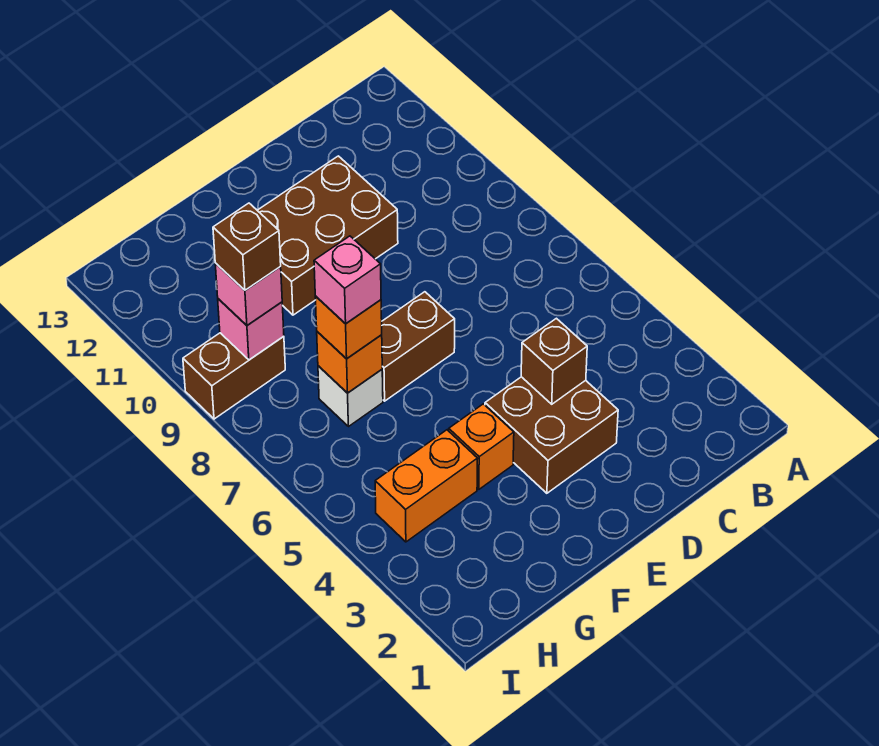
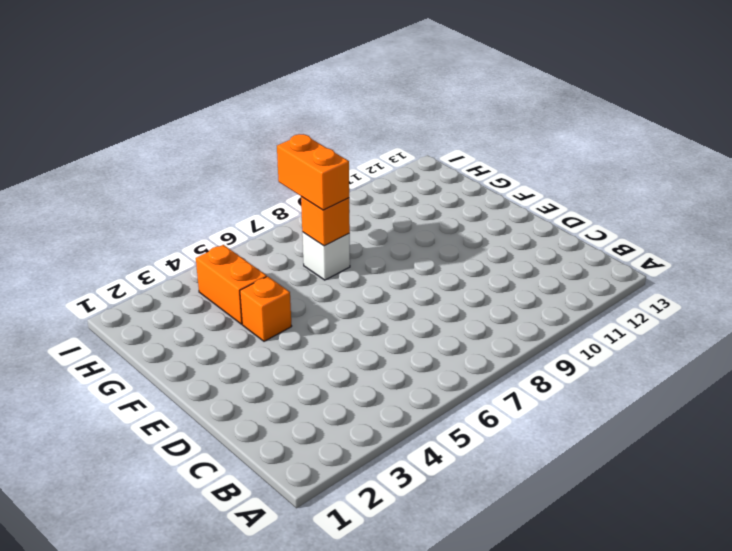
orange brick G7:H7 level 3 -> orange brick G7 level 3
none -> brown brick D3:E4 level 1
none -> brown brick D10:F11 level 1
none -> brown brick E7:F7 level 1

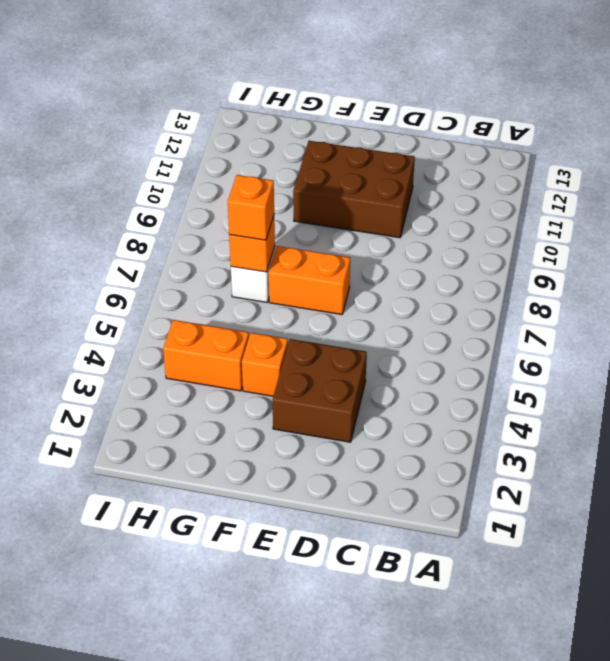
orange brick E7:F7 level 1 -> brown brick E7:F7 level 1
none -> brown brick H9:I9 level 1
none -> brown brick D4 level 2
none -> pink brick H9 level 2

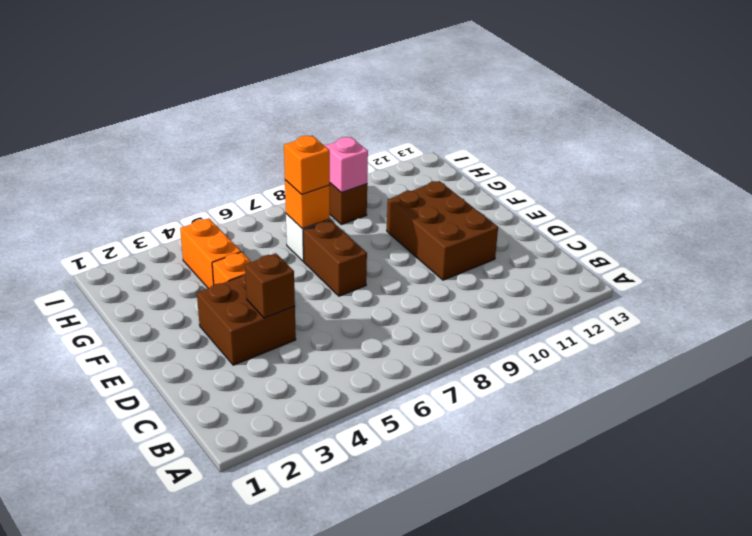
none -> pink brick H9 level 3
none -> pink brick G7 level 4
none -> brown brick H9 level 4

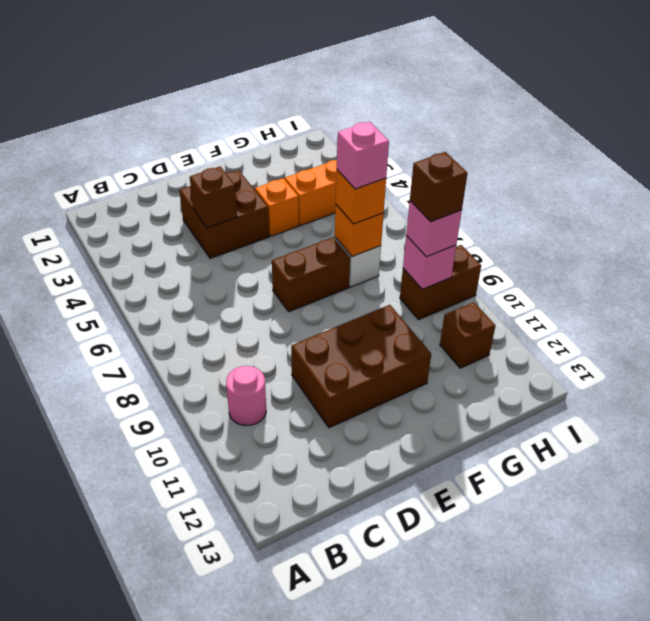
pink round brick B10 level 1 -> none
brown brick H11 level 1 -> none

